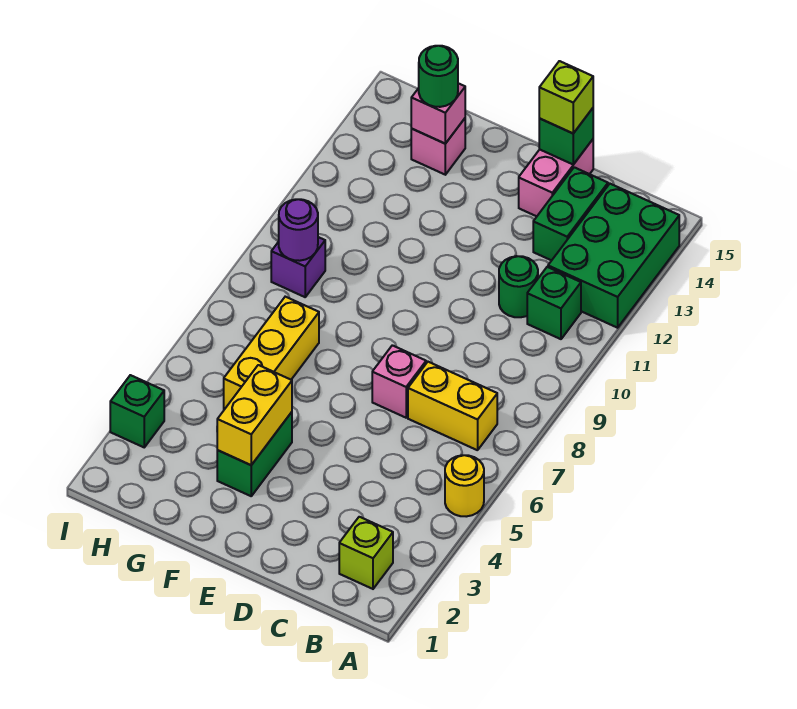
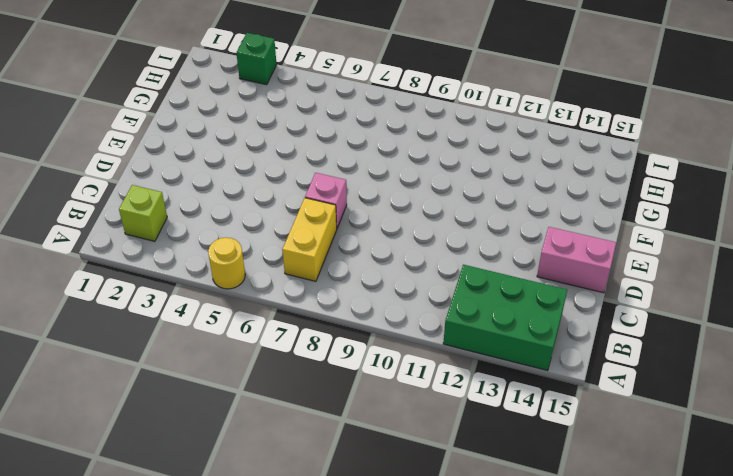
none -> green brick B11 level 1
none -> green round brick C11 level 1
none -> green brick C13:C14 level 1

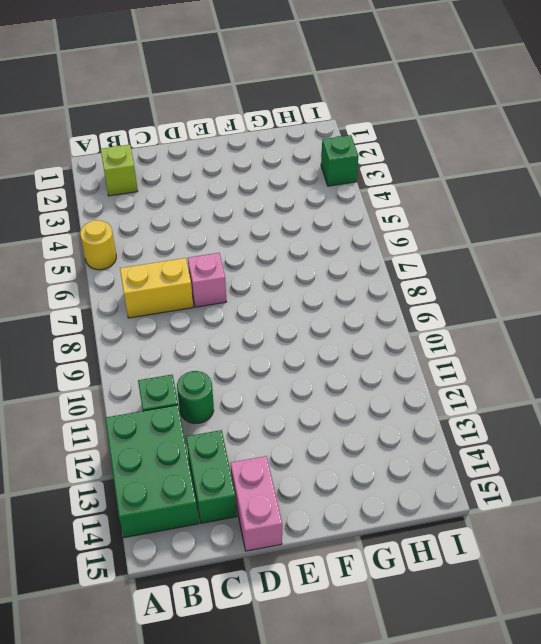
none -> green brick F3:F4 level 1
none -> yellow brick G5:G7 level 1
none -> pink brick G14 level 1

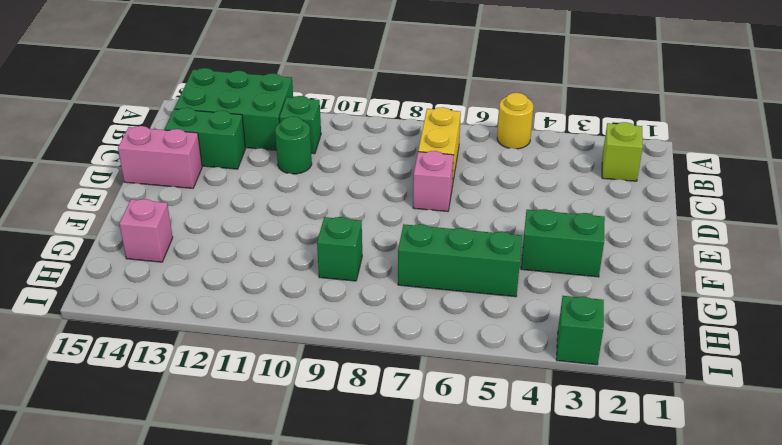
green brick G5:G7 level 1 -> yellow brick G5:G7 level 1
green brick G9 level 1 -> green brick D15 level 2
none -> purple brick H9 level 1
none -> yellow brick F3:F4 level 2
none -> pink brick G14 level 2

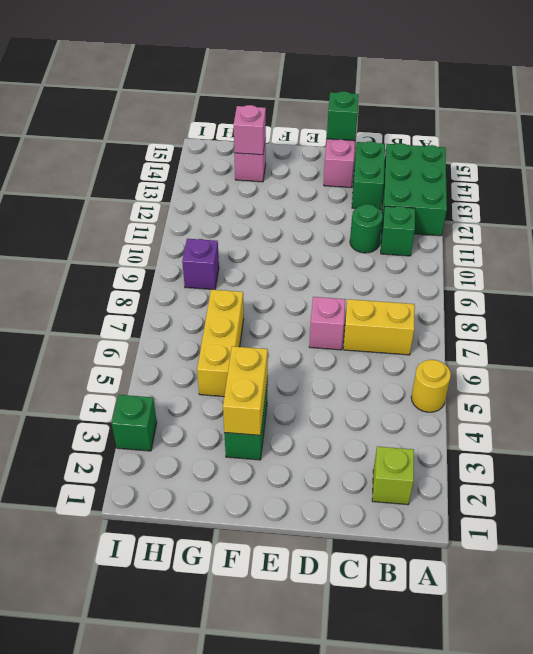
none -> purple round brick H9 level 2
none -> lime brick D15 level 3
none -> green round brick G14 level 3

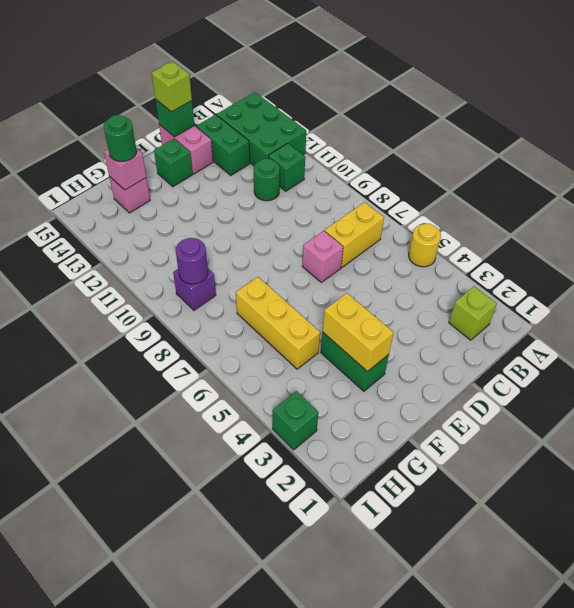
green brick E14 level 1 -> none

